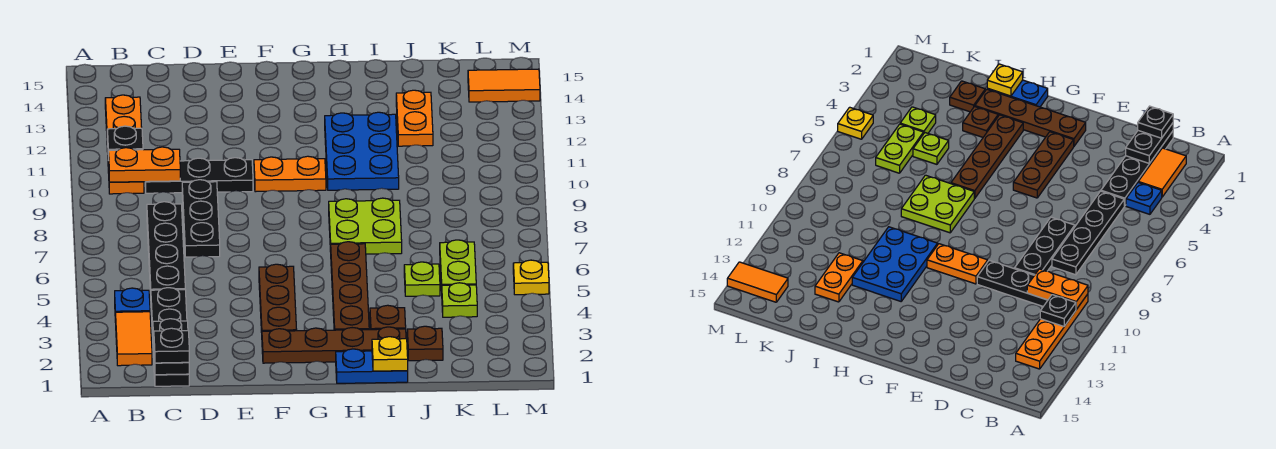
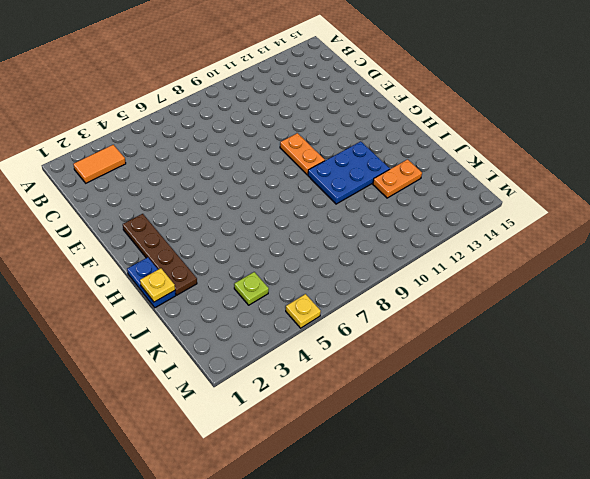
none -> blue plate B4 level 1
none -> orange plate B10:B13 level 1
none -> black plate C1:C4 level 1

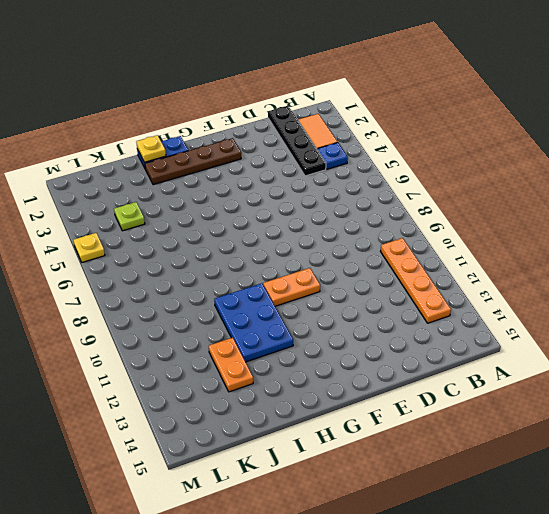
none -> black plate C5:C8 level 1
none -> black plate C10:E10 level 1
none -> black plate D7:D9 level 1

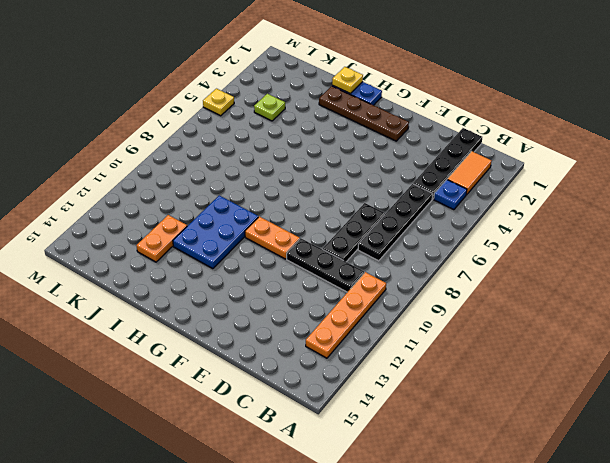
none -> brown plate F3:F5 level 1
none -> brown plate H3:H6 level 1
none -> lime plate H7:I8 level 1

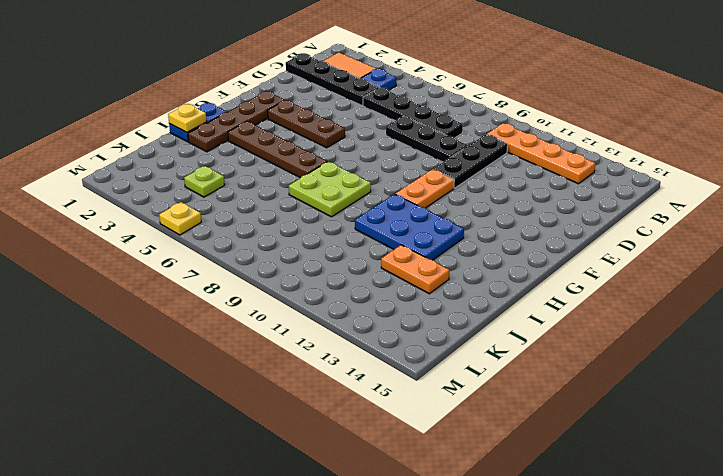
none -> brown plate I3 level 1
none -> brown plate J2 level 1
none -> lime plate J5 level 1

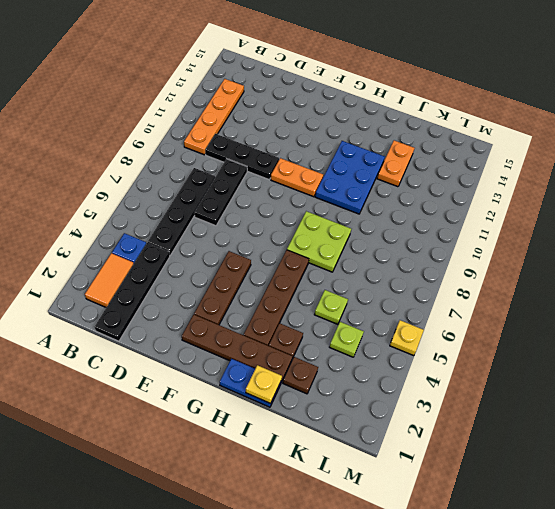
none -> lime plate K5:K6 level 1
none -> orange tile L14:M14 level 1
none -> orange plate B10:C10 level 2

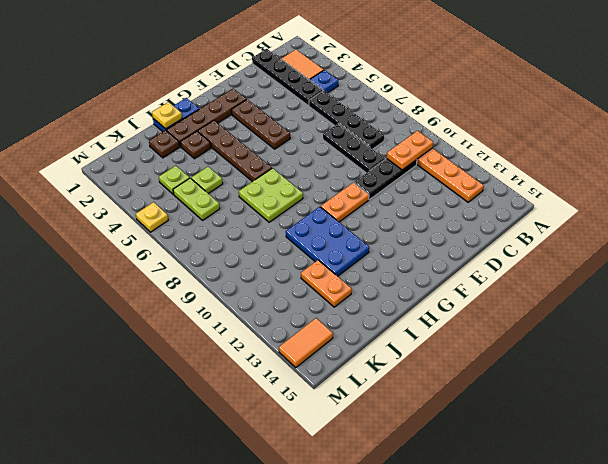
none -> black plate B11 level 2
none -> black plate C1:C2 level 2
none -> black plate C1 level 3

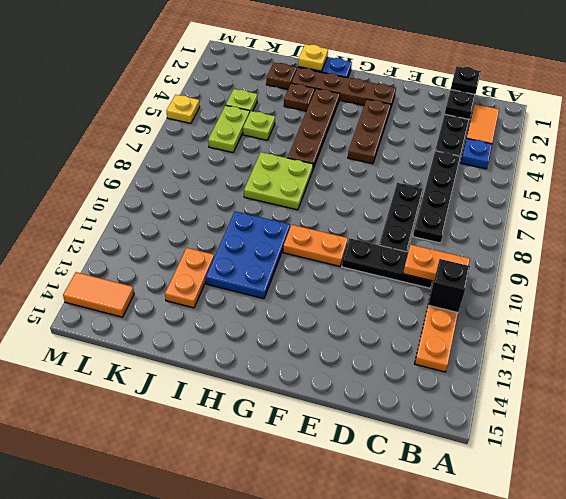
black brick B11 level 2 -> black plate B11 level 2

